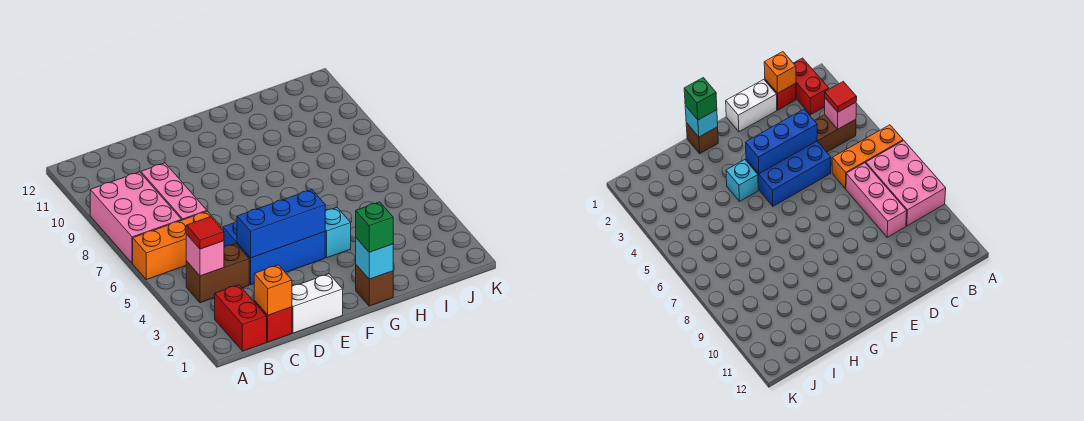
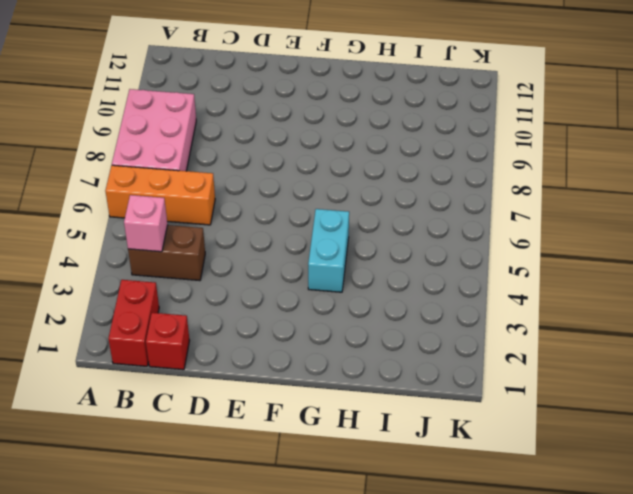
cyan brick G4:G5 level 1 -> cyan brick G4 level 1
none -> pink brick C7:C9 level 1
none -> white brick D1:E1 level 1
none -> blue brick D4:F5 level 1

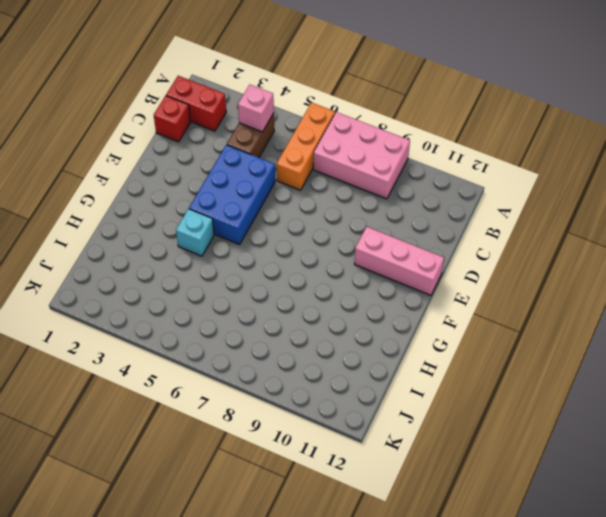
pink brick E10:E12 level 1 -> pink brick C7:C9 level 1
none -> white brick D1:E1 level 1
none -> brown brick G1 level 1
none -> orange brick C1 level 2

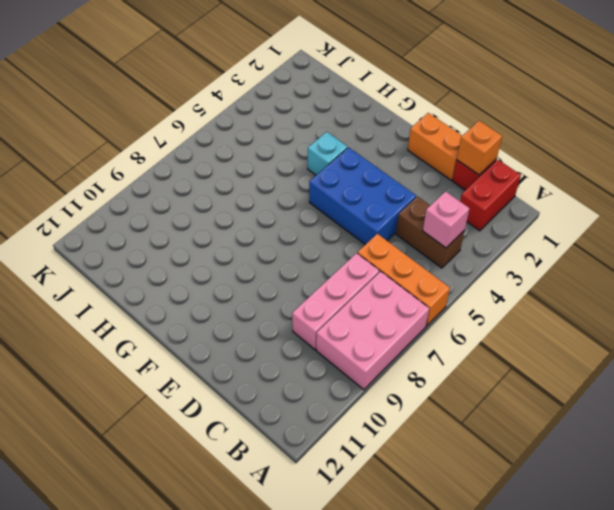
orange brick D1:E1 level 1 -> white brick D1:E1 level 1
none -> brown brick G1 level 1
none -> blue brick D4:F4 level 2
none -> cyan brick G1 level 2

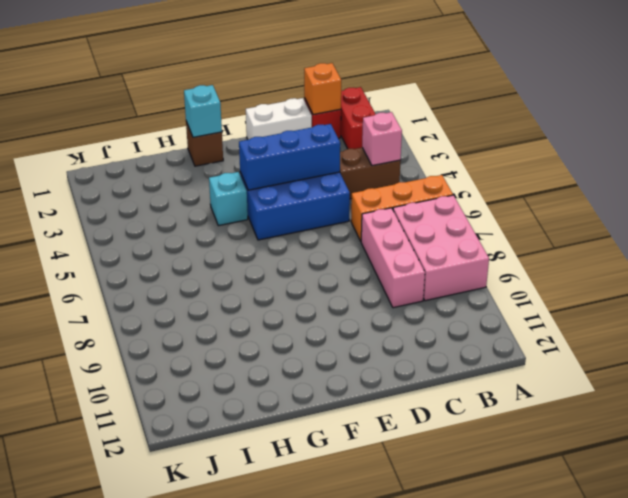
none -> red tile B4 level 3
none -> green brick G1 level 3

